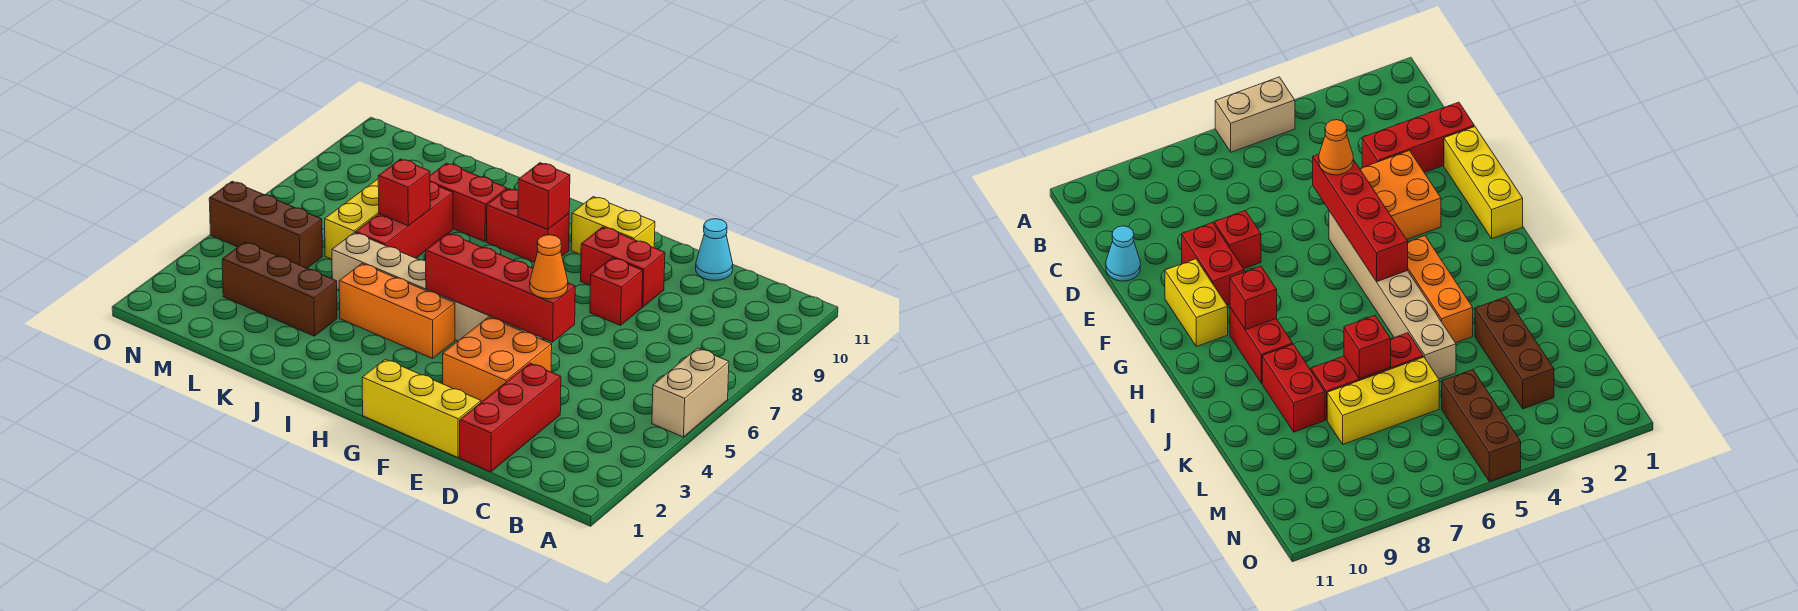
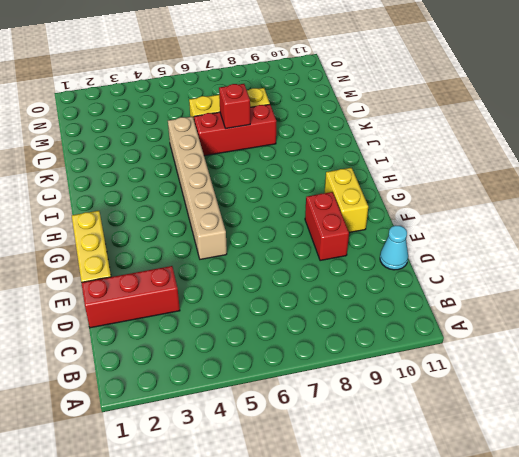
none -> tan brick A5:A6 level 1
none -> orange brick E3:F4 level 1
none -> red brick E8 level 1

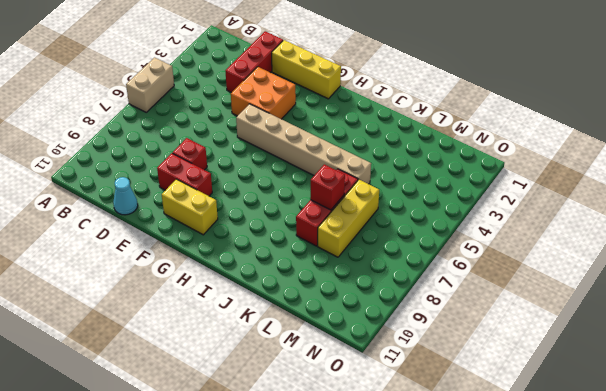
none -> orange brick H4:J4 level 1
none -> red brick H9:I9 level 1
none -> red brick J9:K9 level 1

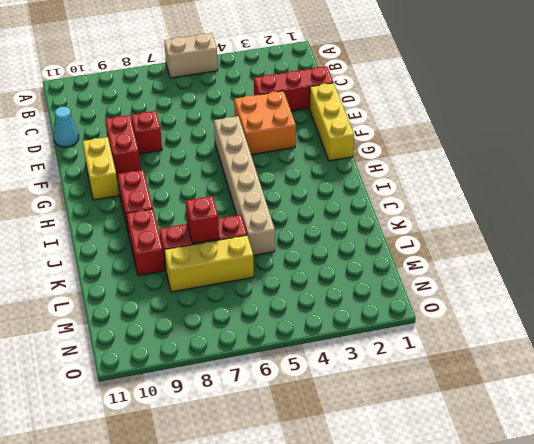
none -> orange brick H4:J4 level 1
none -> brown brick K3:M3 level 1
none -> brown brick M5:O5 level 1

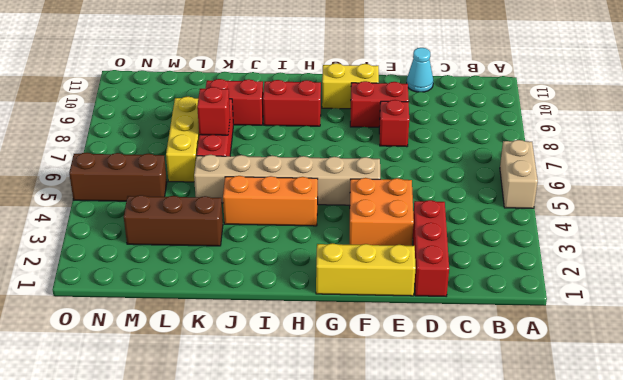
none -> red brick E5:H5 level 2
none -> red brick H9 level 2
none -> orange cone E5 level 3

